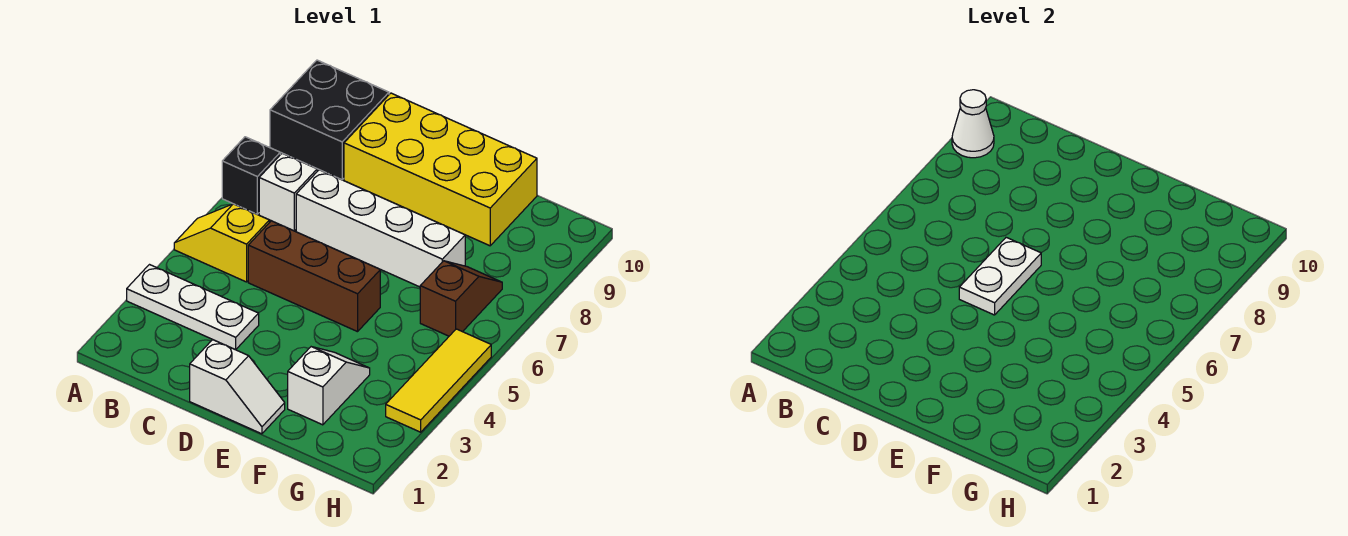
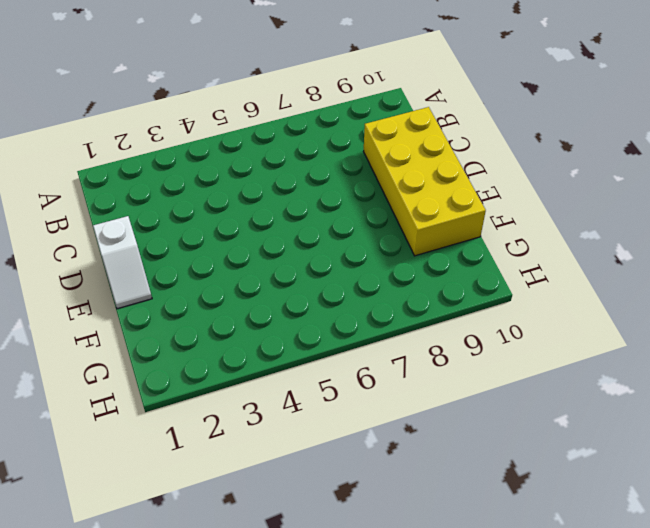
none -> white plate A3:C3 level 1
none -> yellow slope A5:B5 level 1 top B
none -> black brick A7 level 1

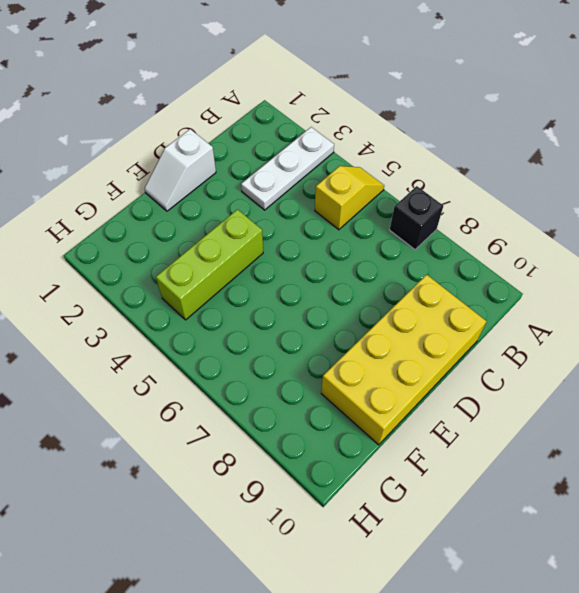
lime brick E4:G4 level 1 -> none
none -> black brick A9:B10 level 1
none -> white brick B7 level 1
none -> brown brick C5:E5 level 1

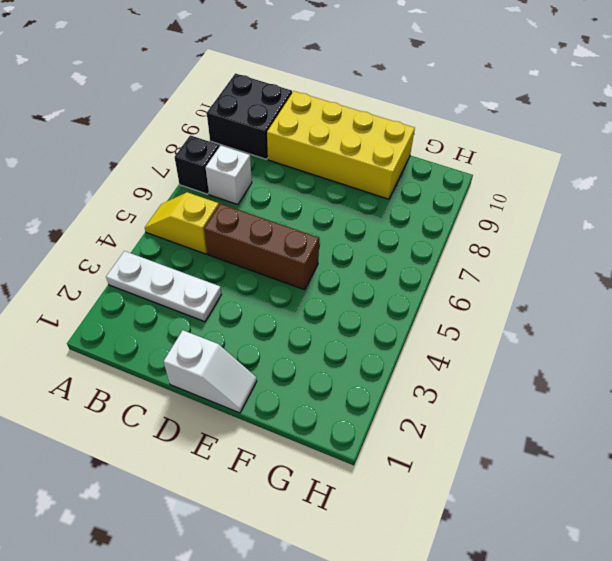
none -> white brick C7:F7 level 1
none -> white slope F2:F3 level 1 top 2
none -> brown slope G6:G7 level 1 top 6

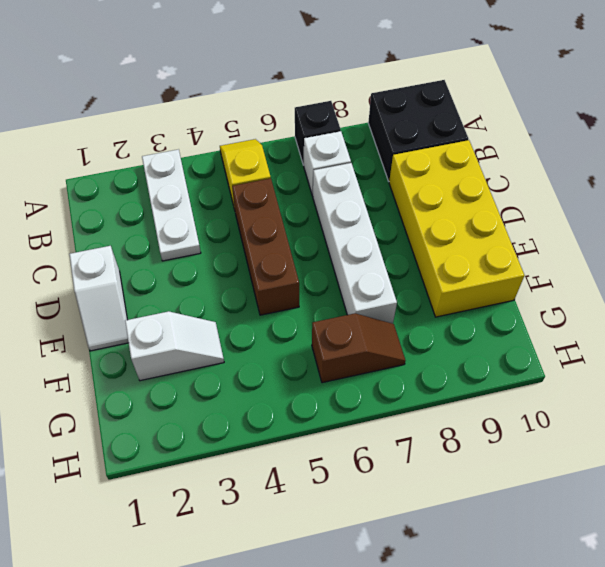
none -> yellow tile H3:H5 level 1
none -> white cone A9 level 2
none -> white plate D5:D6 level 2

